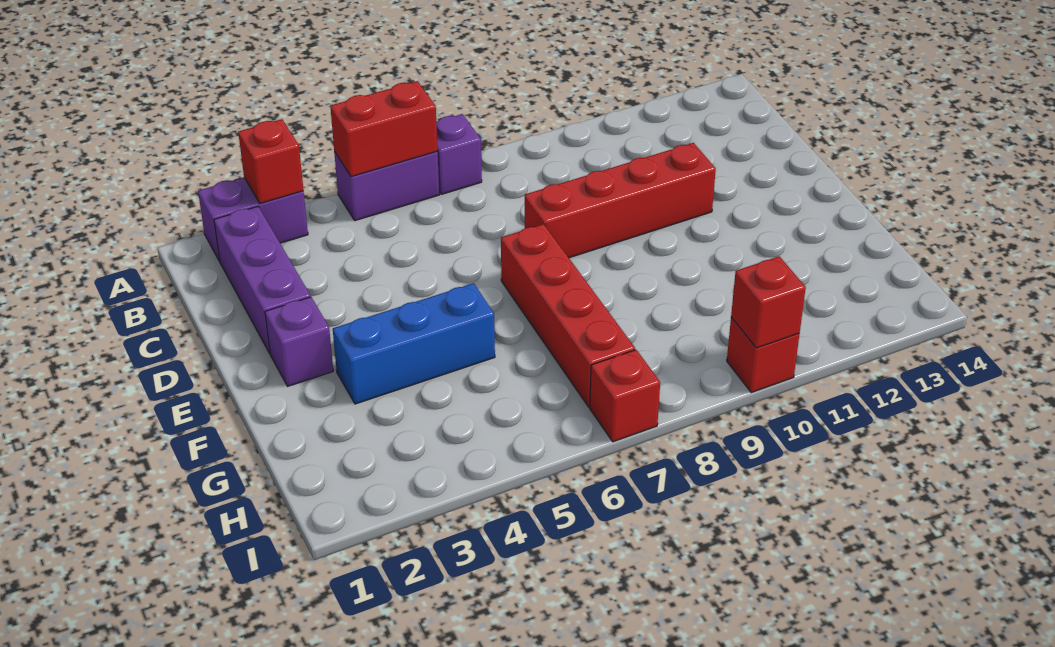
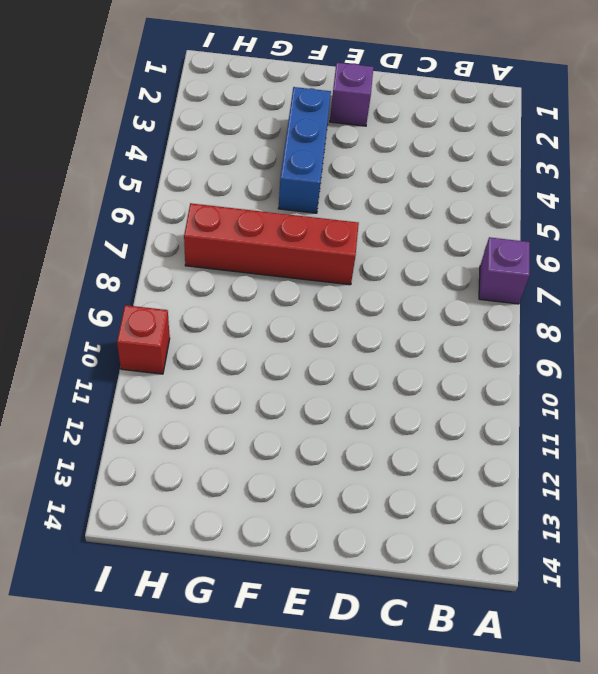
none -> purple brick A2:A3 level 1
none -> purple brick A5:A6 level 1
none -> purple brick B2:D2 level 1

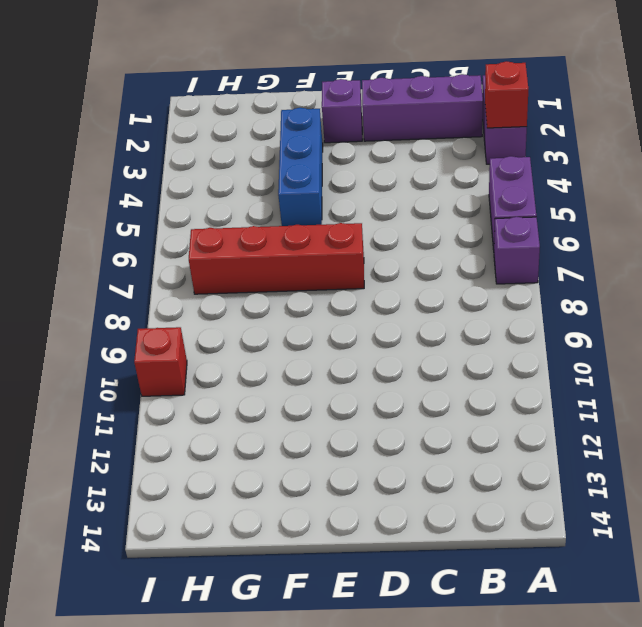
none -> red brick D8:D11 level 1
none -> red brick I7 level 1
none -> red brick A5:A6 level 2

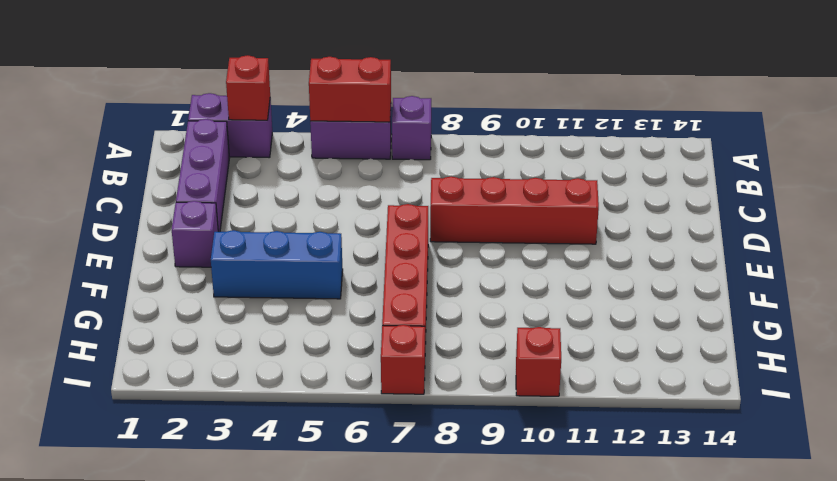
none -> red brick I10 level 2

